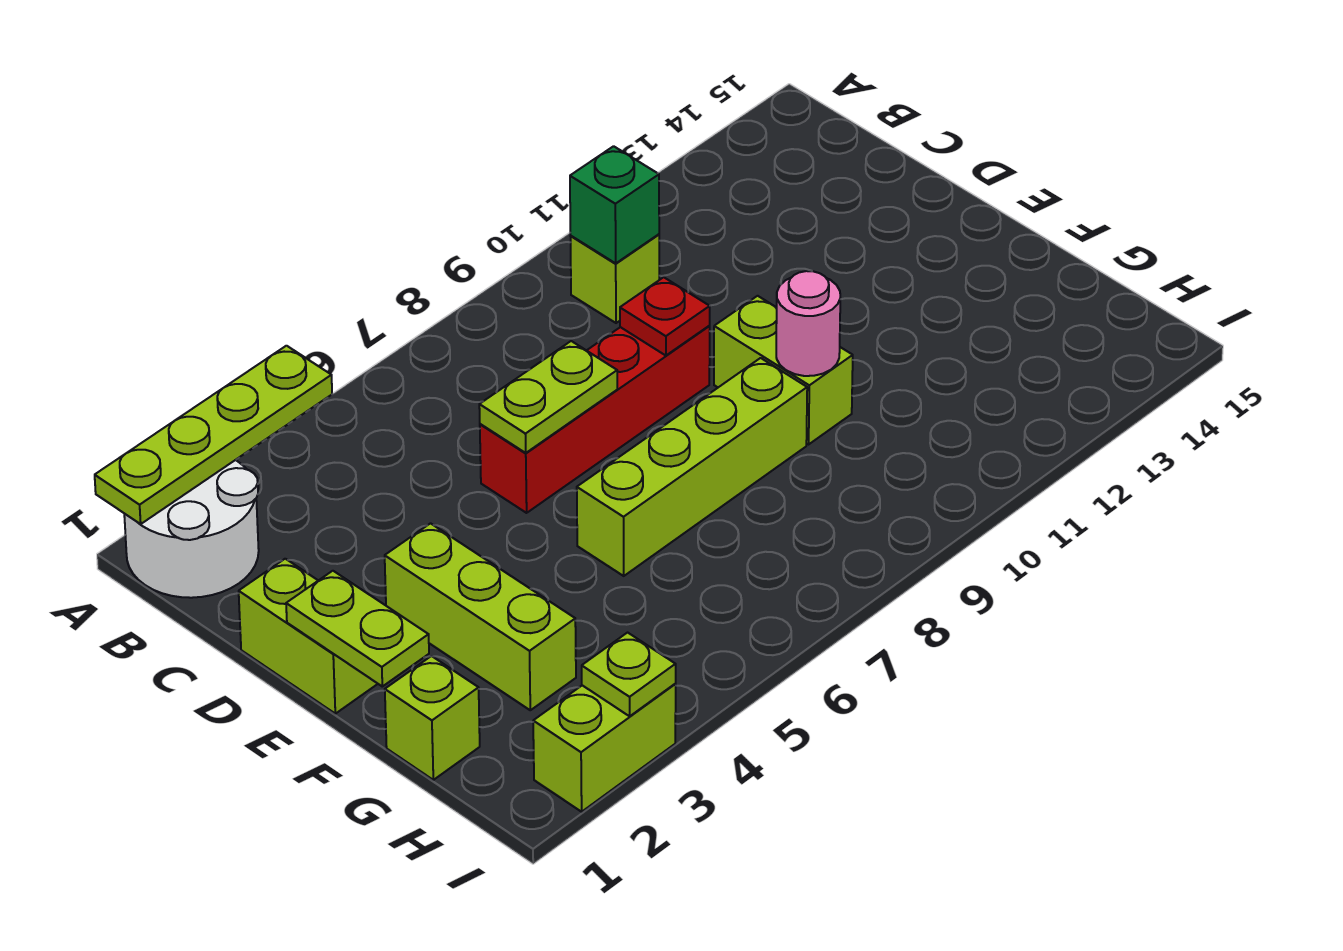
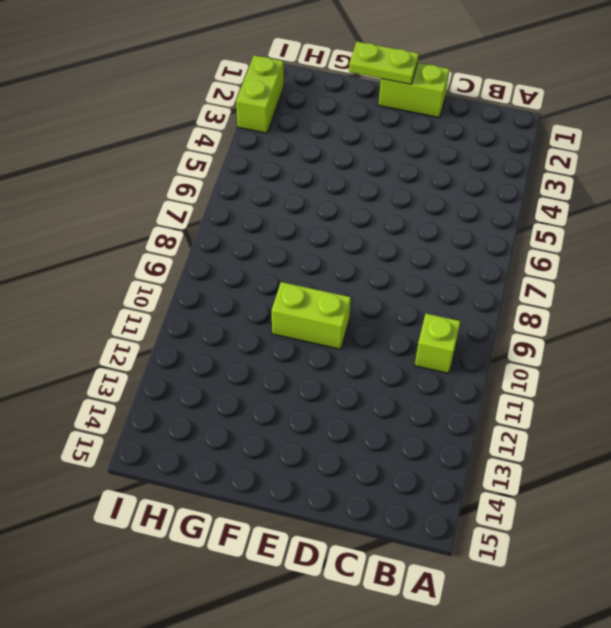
none -> white round brick A1:B2 level 1
none -> red brick D6:D9 level 1
none -> lime brick E3:G3 level 1

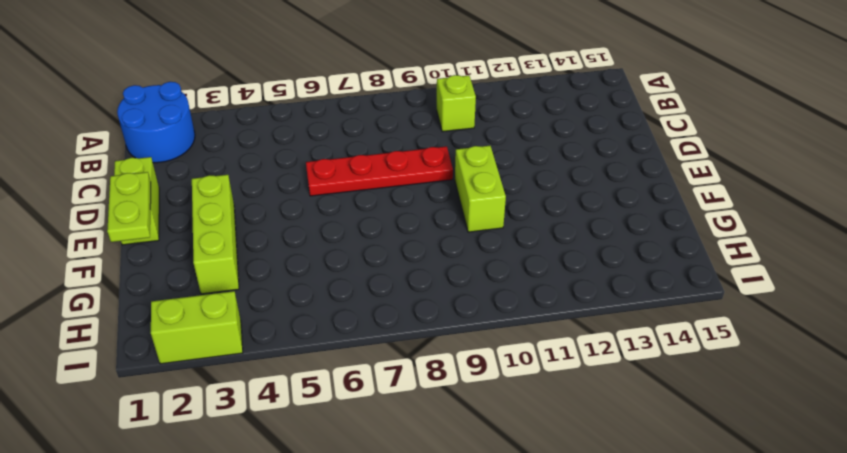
blue round brick A1:B2 level 1 -> white round brick A1:B2 level 1
red plate D6:D9 level 1 -> red brick D6:D9 level 1
none -> lime brick F6:F9 level 1
none -> lime brick G1 level 1
none -> lime plate A1:A4 level 2

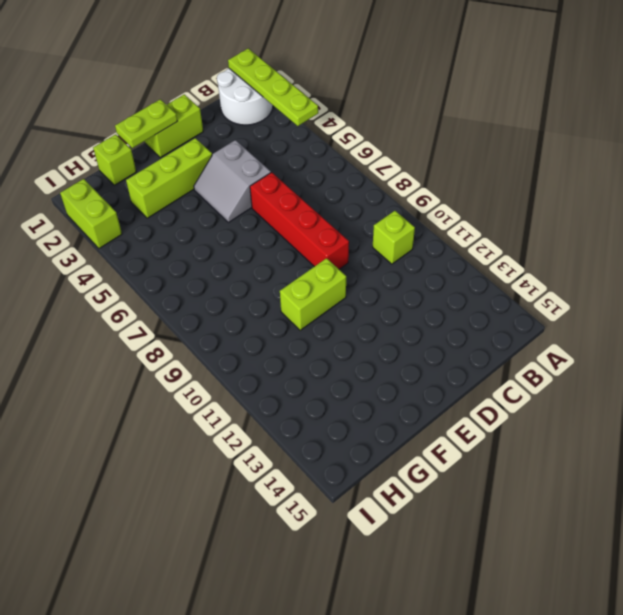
grey slope D4:E5 level 1 top D -> none
none -> lime brick F6:F9 level 1
none -> green brick B10 level 2
none -> lime plate D6:D7 level 2

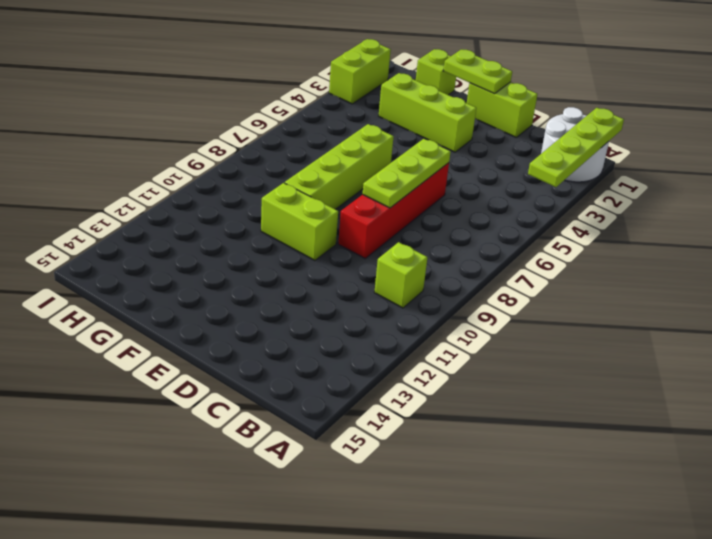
lime plate D6:D8 level 2 -> lime plate D6:D7 level 2
none -> green brick B10 level 2
none -> red plate D9 level 2
none -> pink round brick F10 level 2

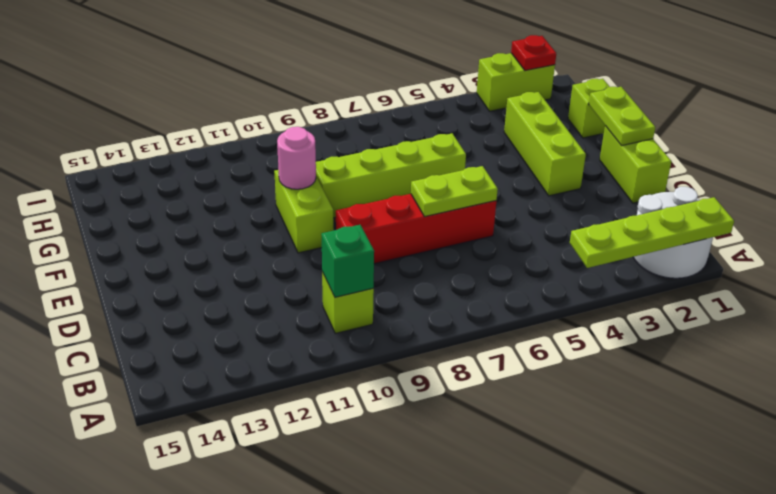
red plate I2 level 2 -> red plate D9 level 2
none -> lime plate I3 level 2

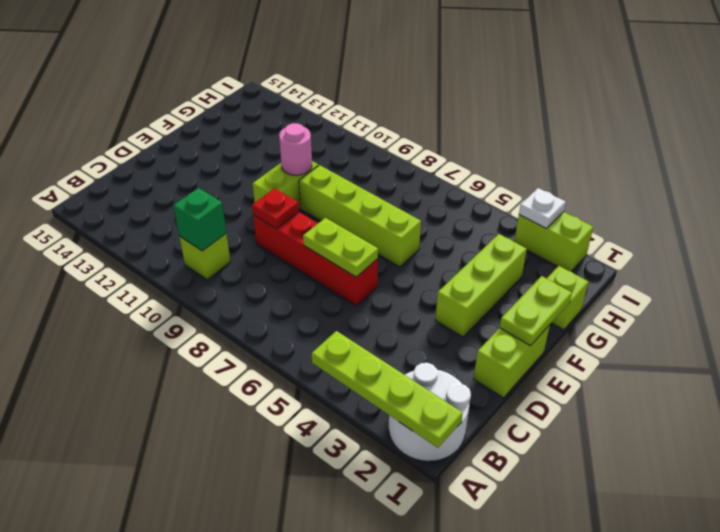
white plate I3 level 2 -> lime plate I3 level 2

